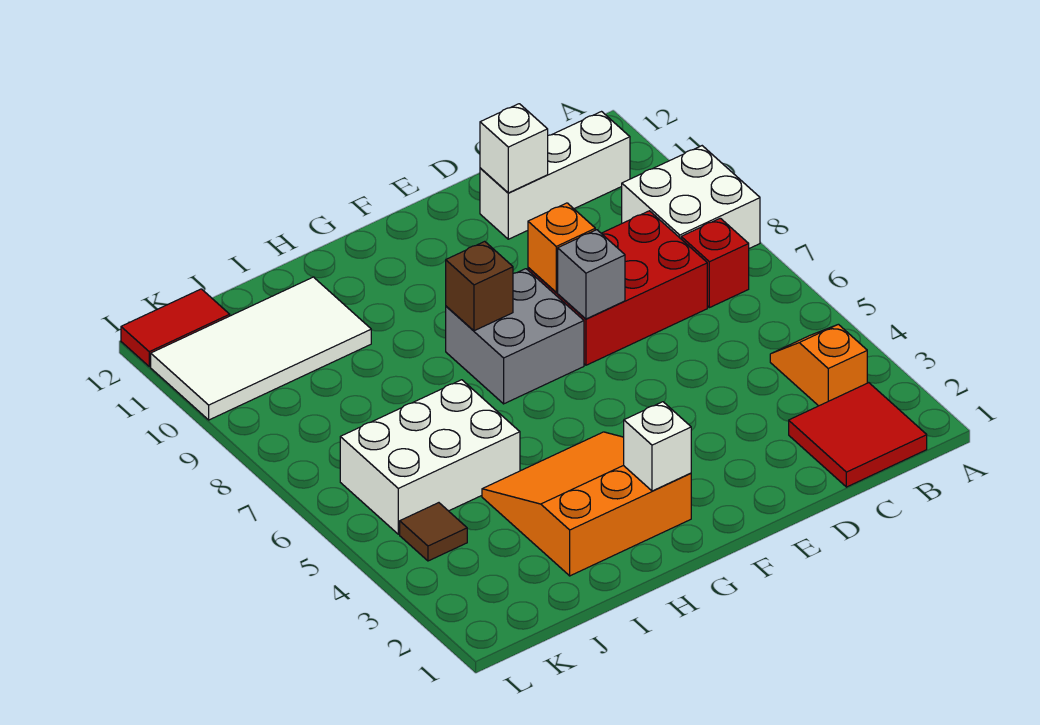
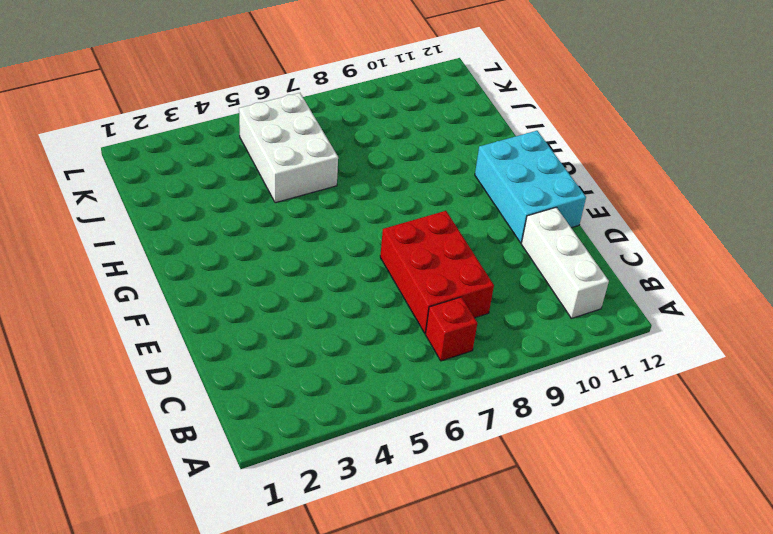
cyan brick E11:G12 level 1 -> none
none -> white brick A8:B9 level 1
none -> red tile B1:C2 level 1
none -> orange slope B3:B4 level 1 top 3

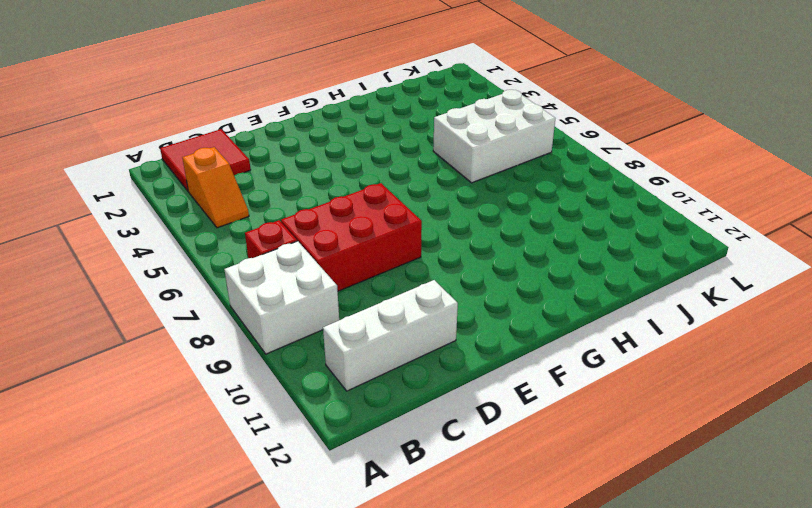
none -> grey brick F7:G8 level 1
none -> orange slope G2:I4 level 1 top 2
none -> white tile I10:L11 level 1

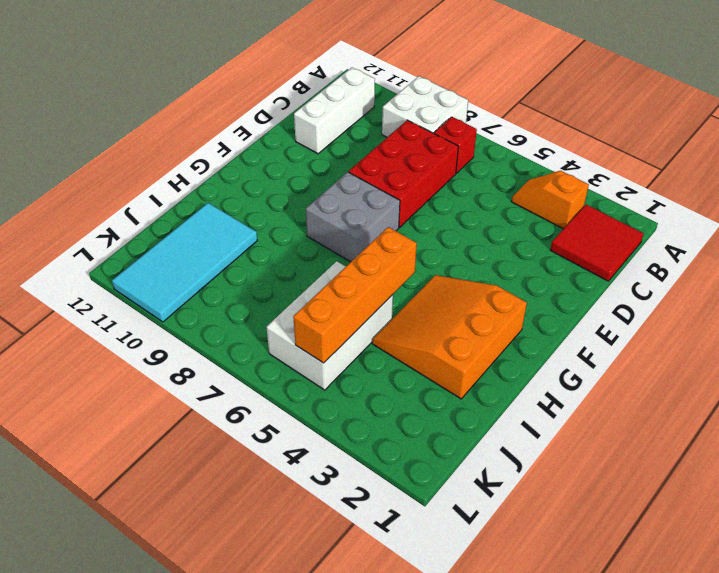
orange brick H5:K5 level 2 -> none
cyan tile I10:L11 level 1 -> white tile I10:L11 level 1
none -> brown tile K4 level 1
none -> red tile K12:L12 level 1
none -> white brick D11 level 2

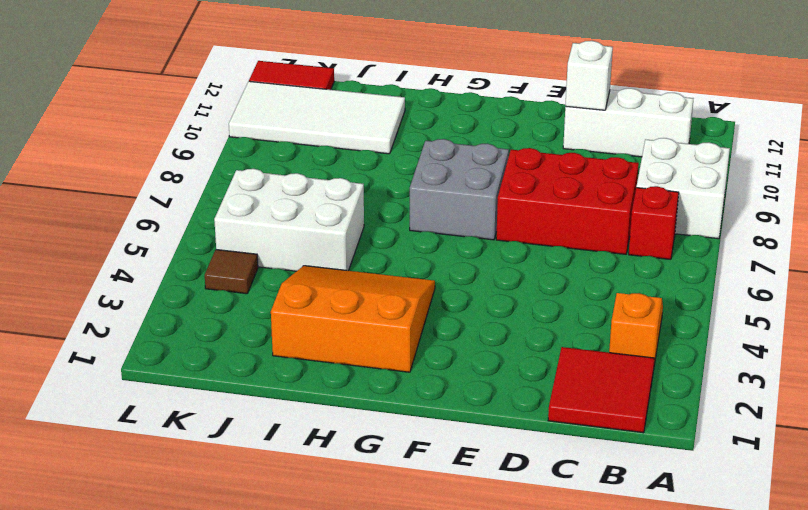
none -> grey brick E7 level 2
none -> orange brick E8 level 2
none -> white brick G2 level 2

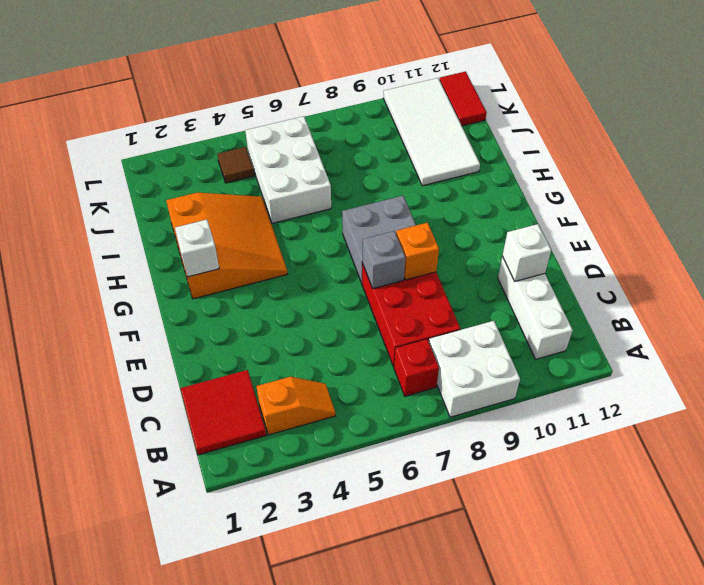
none -> brown brick G8 level 2

